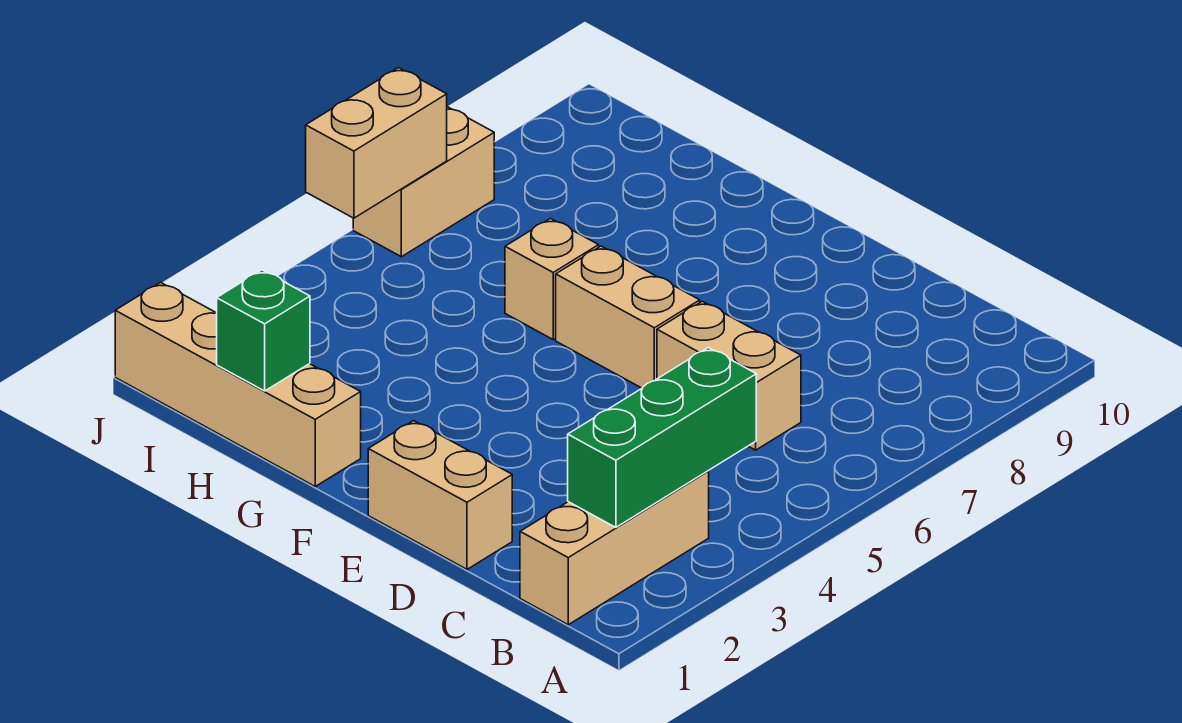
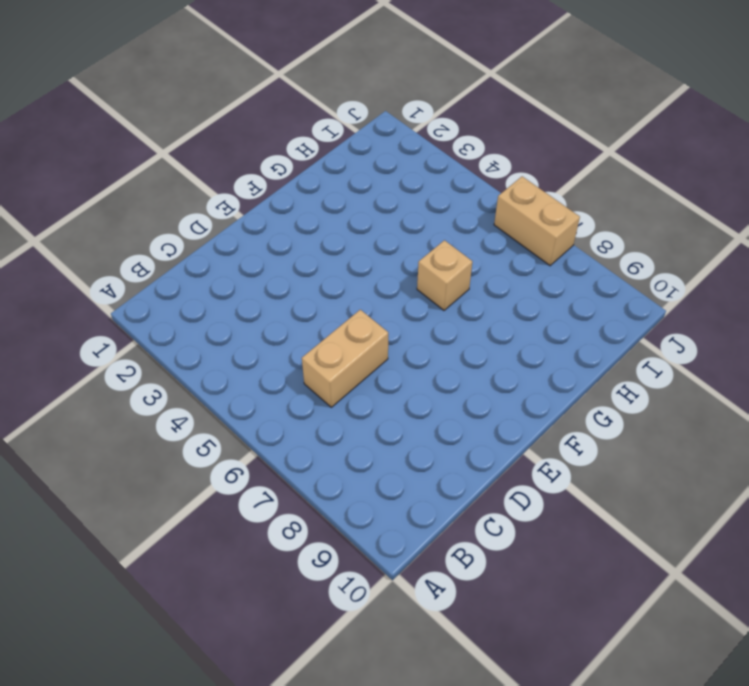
none -> tan brick B1:B3 level 1
none -> tan brick D1:E1 level 1

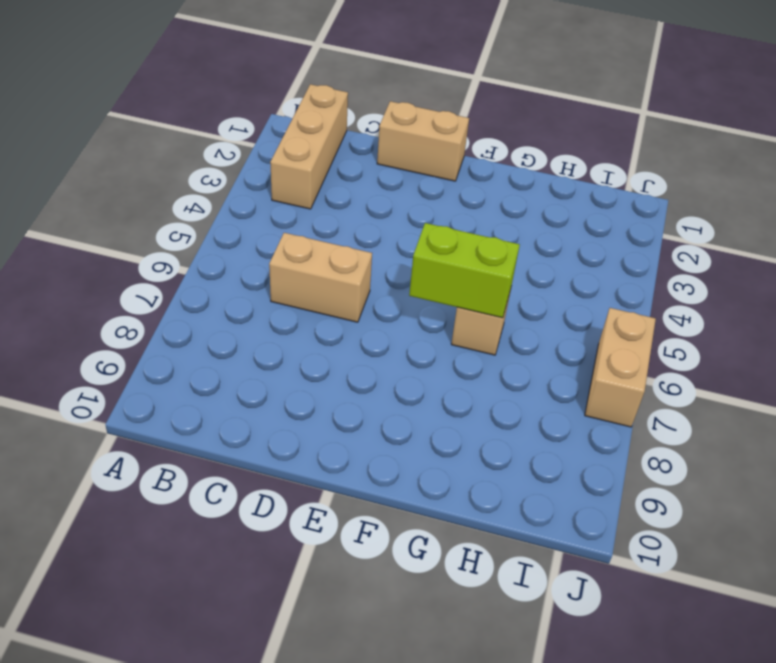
lime brick F6:G6 level 2 -> none
none -> tan brick E6:F6 level 1
none -> tan brick G1:J1 level 1

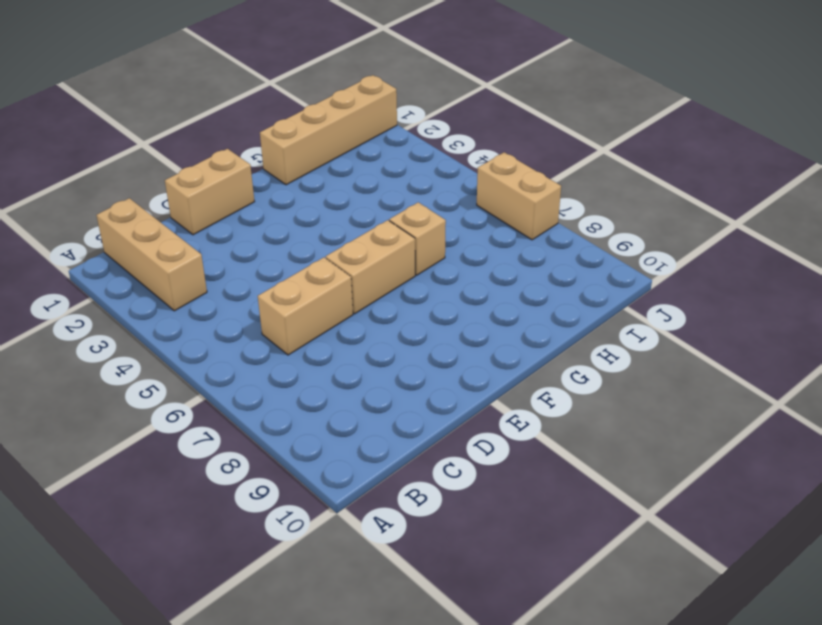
none -> green brick B2:B4 level 2
none -> green brick H1 level 2

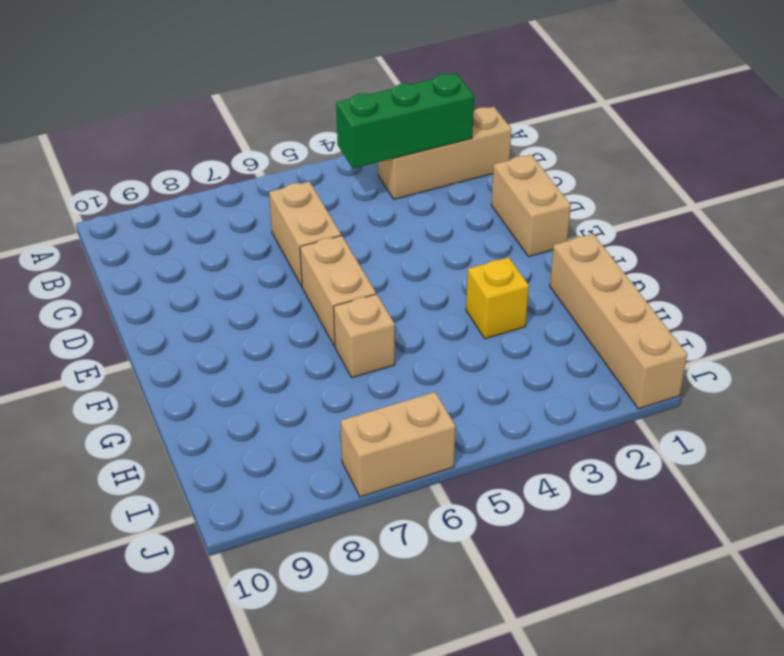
yellow brick G3 level 1 -> none
none -> green brick H1 level 2
none -> tan brick J5:J6 level 2

